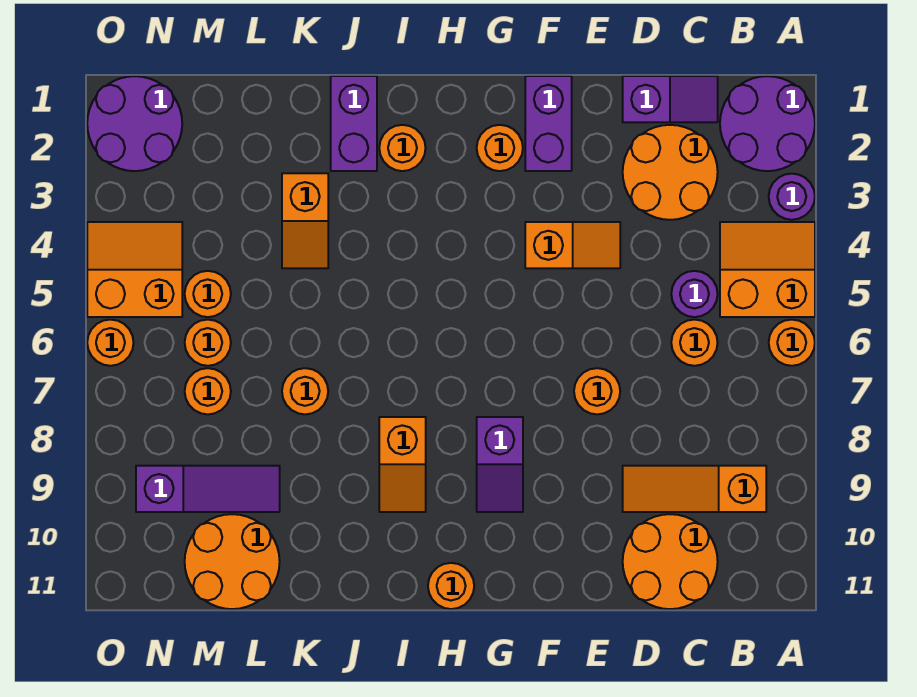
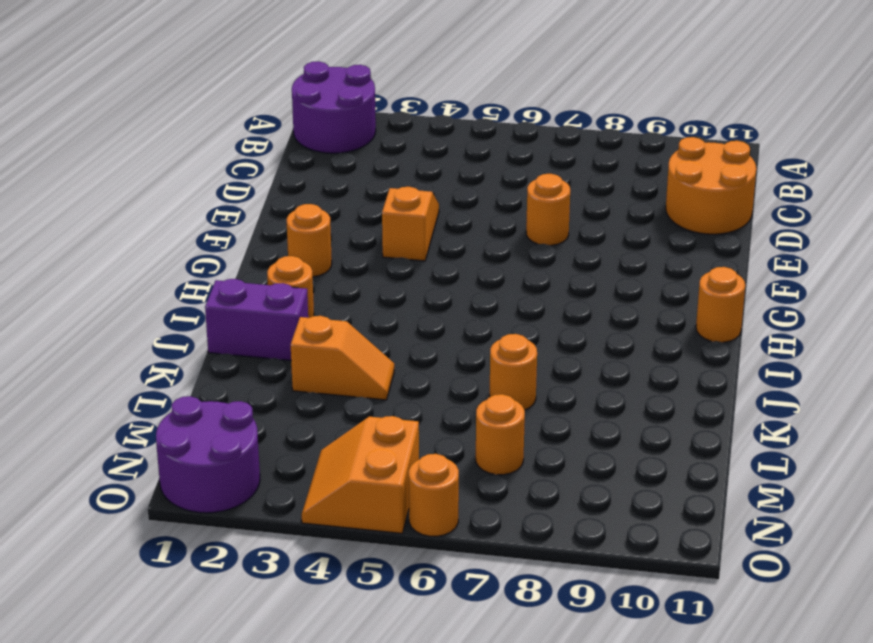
none -> purple round brick A3 level 1
none -> orange slope A4:B5 level 1 top 5
none -> orange round brick A6 level 1

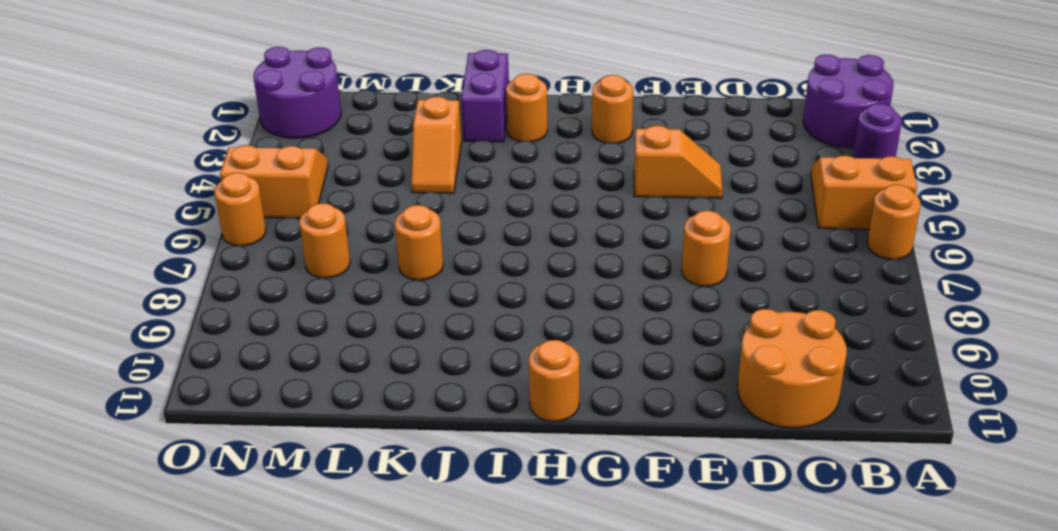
none -> orange slope B9:D9 level 1 top B
none -> purple slope C1:D1 level 1 top D
none -> orange round brick C2:D3 level 1

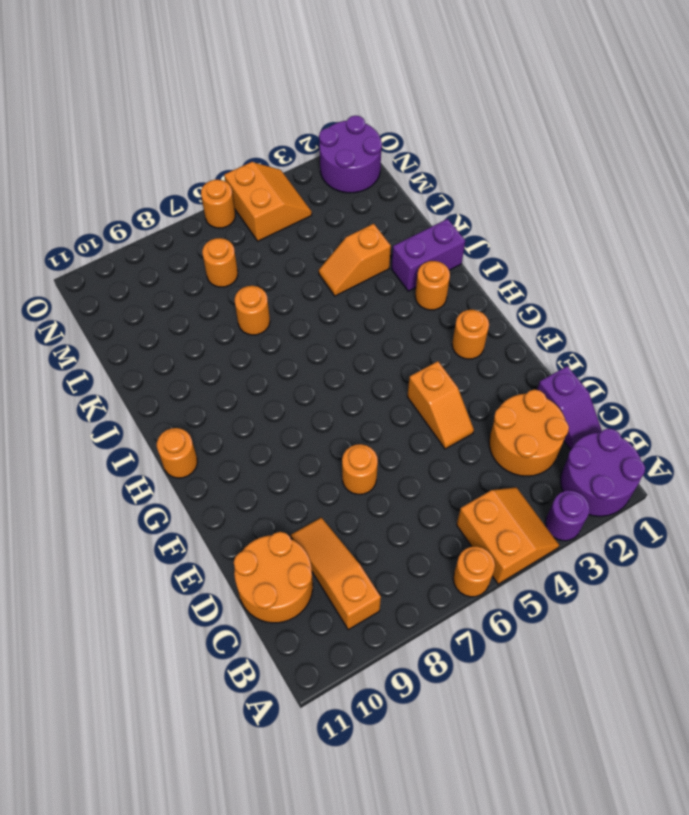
none -> purple round brick C5 level 1
none -> orange round brick C6 level 1
none -> purple brick F1:F2 level 1

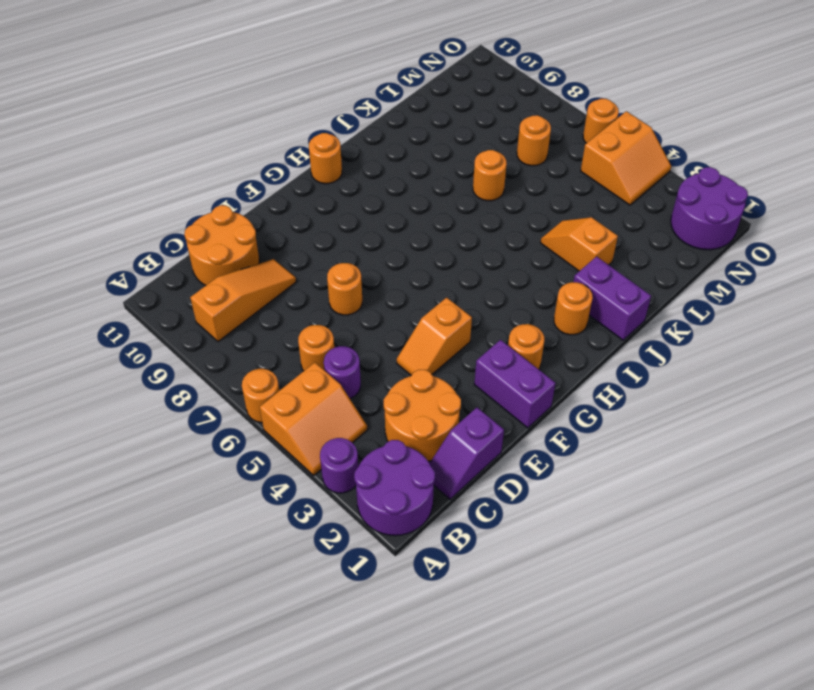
none -> purple slope G8:G9 level 1 top 8
none -> orange slope I8:I9 level 1 top 8
none -> purple slope L9:N9 level 1 top N

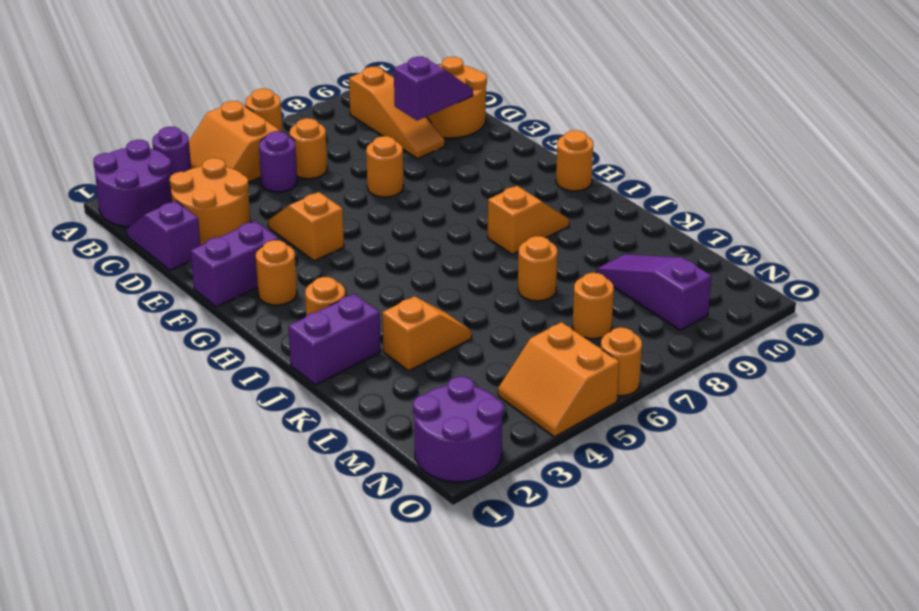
purple slope D9:D10 level 2 top 9 -> purple slope G8:G9 level 1 top 8
none -> orange round brick L10:M11 level 1
none -> orange round brick M5 level 1
none -> orange round brick M6 level 1

